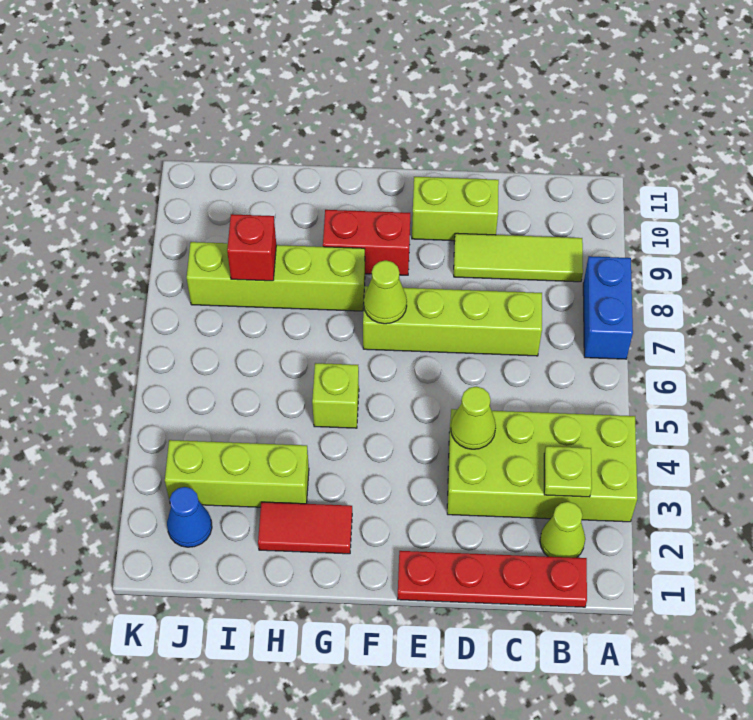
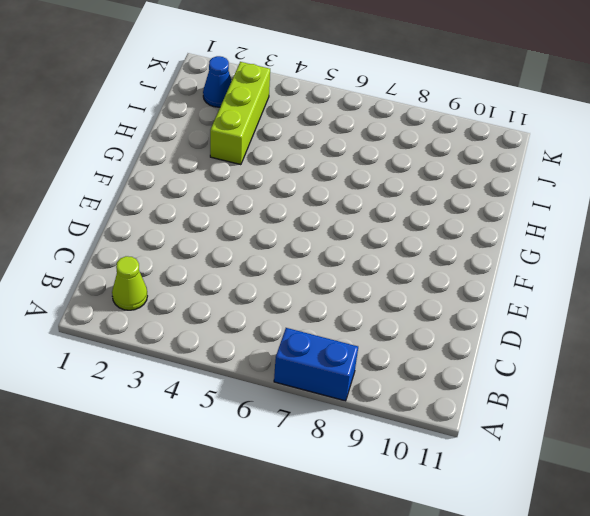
none -> lime brick A3:D4 level 1
none -> red plate B1:E1 level 1
none -> lime tile B9:D9 level 1

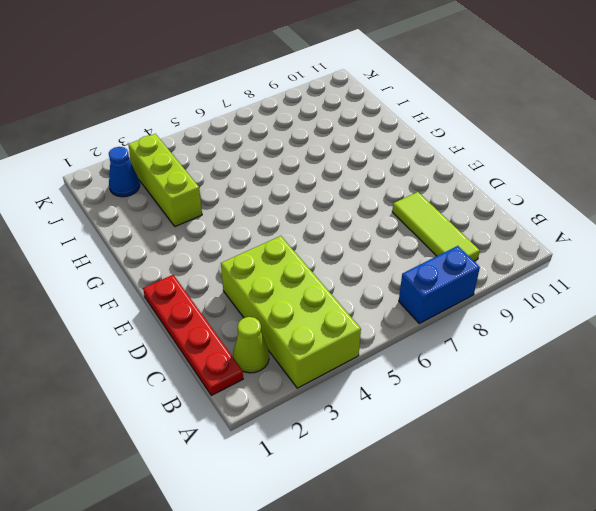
none -> lime brick C7:F7 level 1
none -> lime brick D10:E10 level 1
none -> red brick F9:G9 level 1

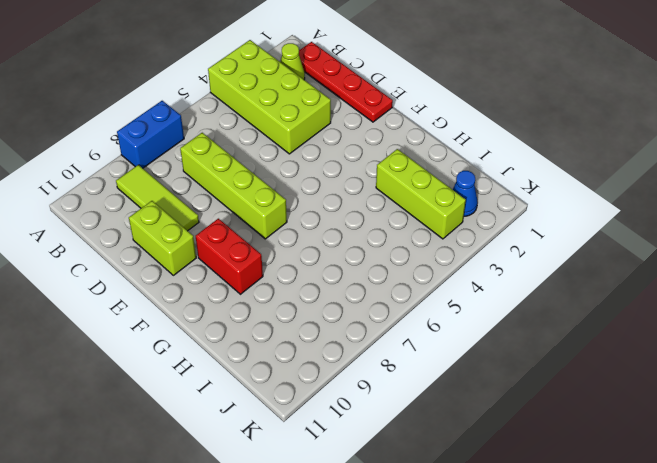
none -> red tile G2:H2 level 1
none -> lime brick G5 level 1
none -> lime brick G8:J8 level 1

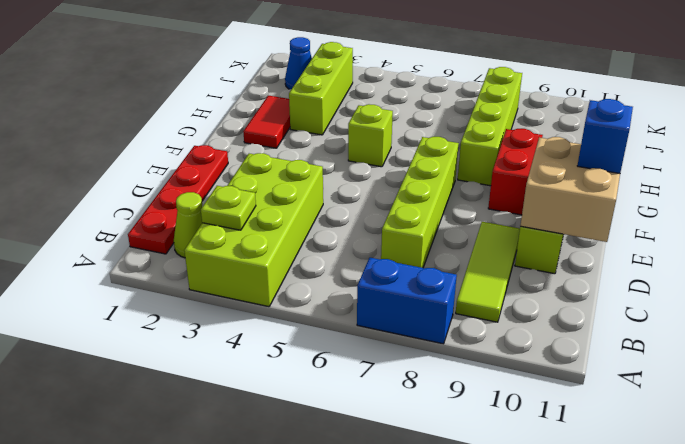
tan brick D10:E11 level 2 -> none
blue brick E11 level 3 -> none
none -> lime cone D4 level 2
none -> lime cone F7 level 2
none -> red brick I8 level 2

